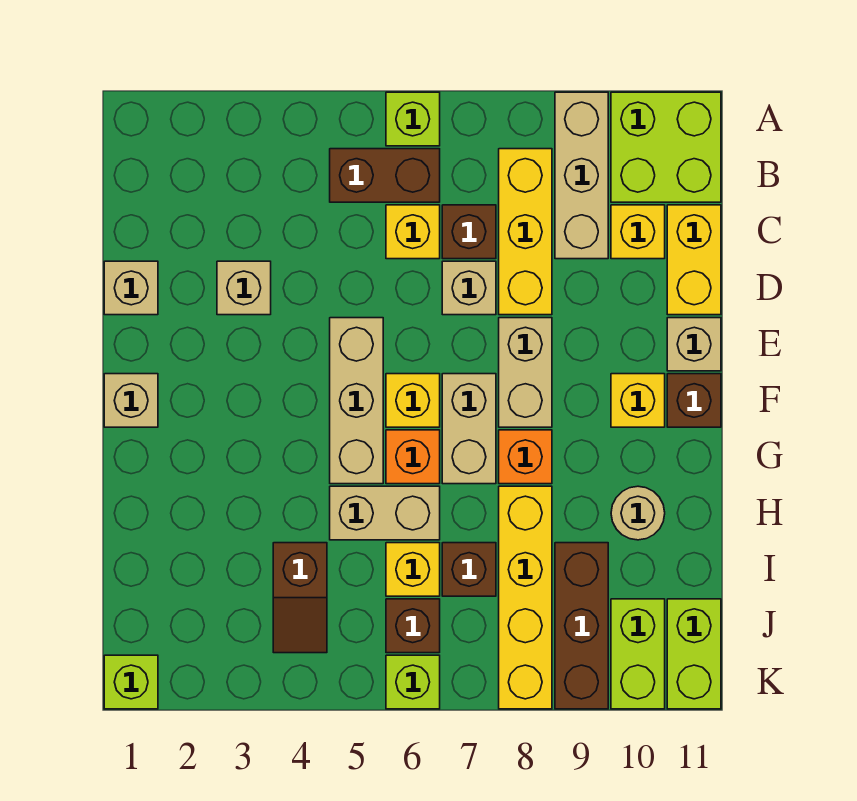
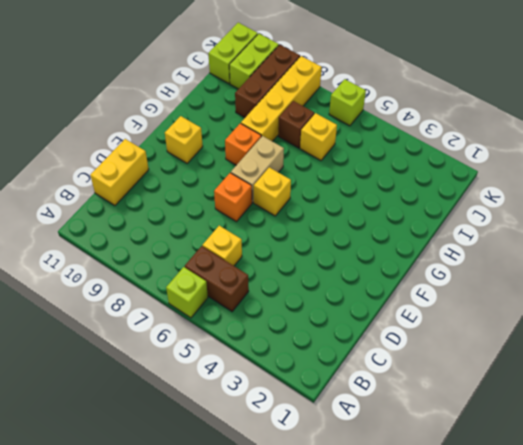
orange brick E7 level 1 -> orange brick G6 level 1
none -> tan brick A9:C9 level 1
none -> lime brick A10:B11 level 1
none -> yellow brick B8:D8 level 1
none -> brown brick C7 level 1

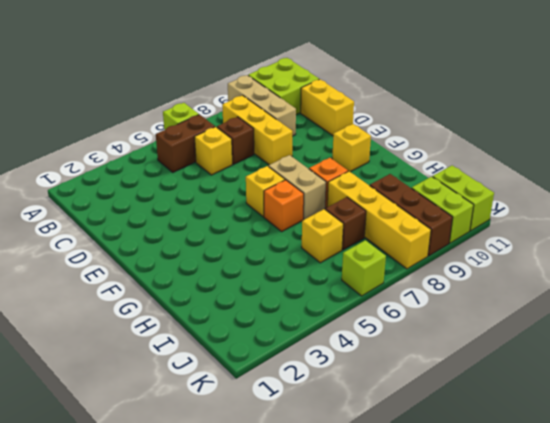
none -> yellow brick C10 level 1
none -> tan brick D1 level 1
none -> tan brick D3 level 1
none -> tan brick D7 level 1

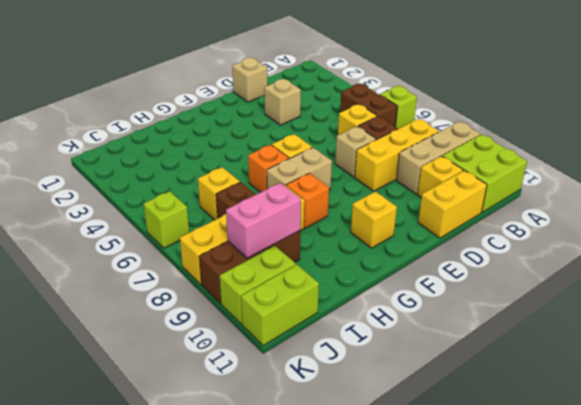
pink brick I9:J9 level 2 -> none
none -> tan brick E5:G5 level 1
none -> tan brick E8:F8 level 1
none -> tan brick E11 level 1
none -> tan brick F1 level 1

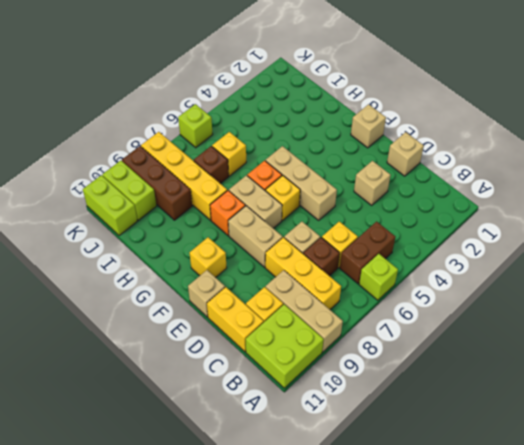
none -> brown brick F11 level 1
none -> tan brick H5:H6 level 1
none -> tan round brick H10 level 1
none -> brown slope I4:J4 level 1 top I

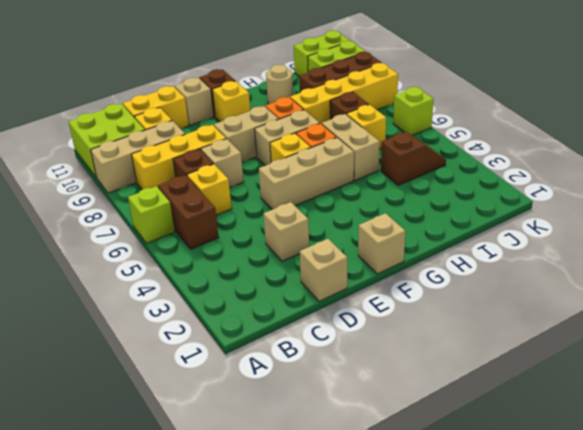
none -> brown brick J6 level 1
none -> lime brick K1 level 1

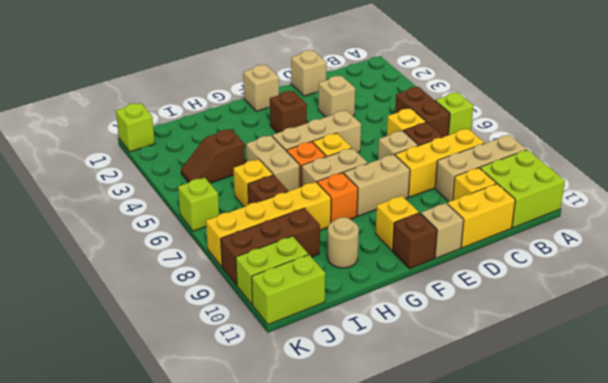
brown brick F3 level 1 -> brown brick J6 level 1

